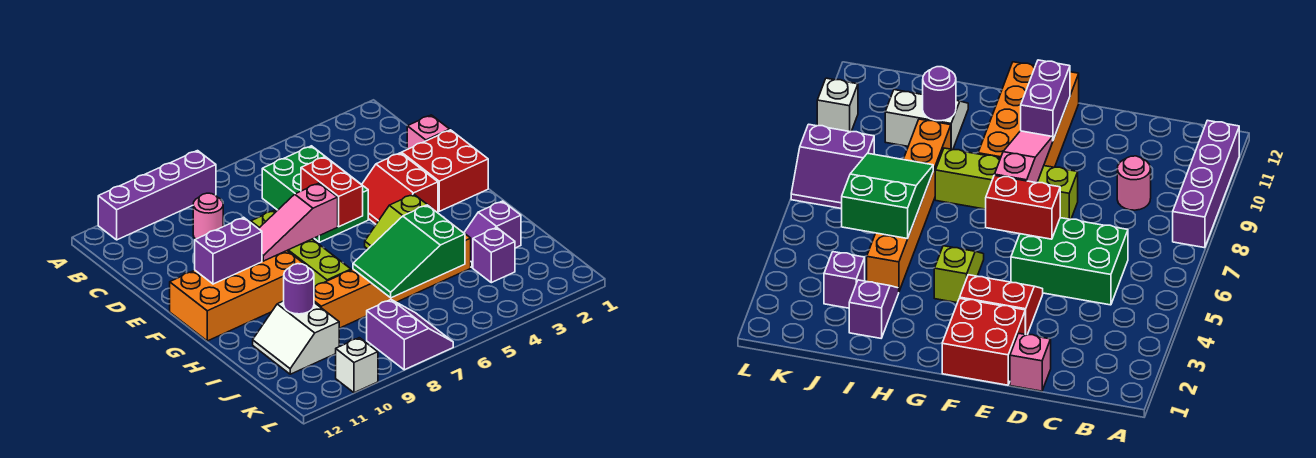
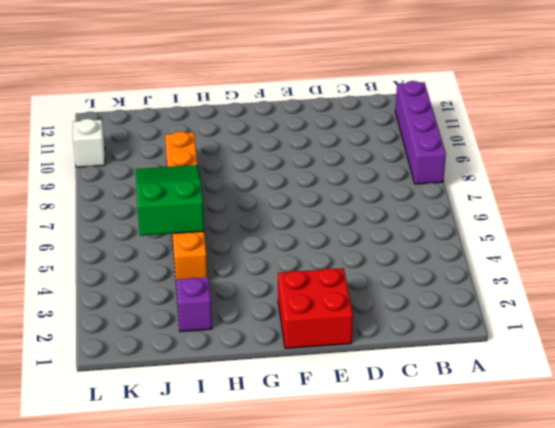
none -> green brick C5:E6 level 1
none -> pink round brick C9 level 1
none -> pink brick D1 level 1

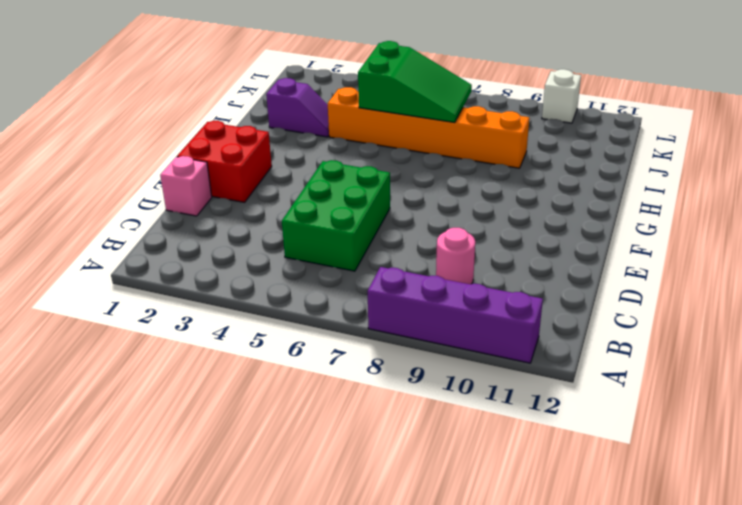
none -> red slope E3:F4 level 1 top 3
none -> lime brick E8:H8 level 1
none -> orange brick F9:G12 level 1

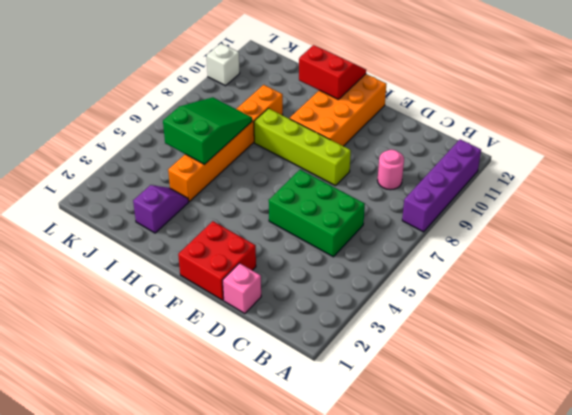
red slope G11:H12 level 2 top 11 -> red slope E3:F4 level 1 top 3
none -> lime slope G4:G5 level 1 top 4
none -> white slope I10:J11 level 1 top 10
none -> purple brick J3 level 1

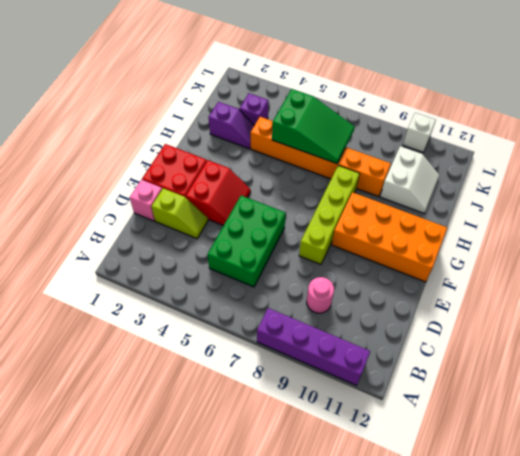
lime slope D2:D3 level 1 top 2 -> lime slope G4:G5 level 1 top 4
none -> purple slope K7:L8 level 1 top 8
none -> red brick E6:F6 level 2
none -> pink slope F7:F9 level 2 top 7

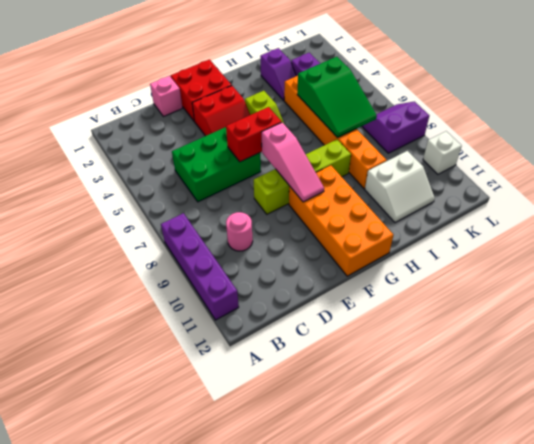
none -> purple brick F10:F11 level 2
none -> purple round brick I10 level 2

